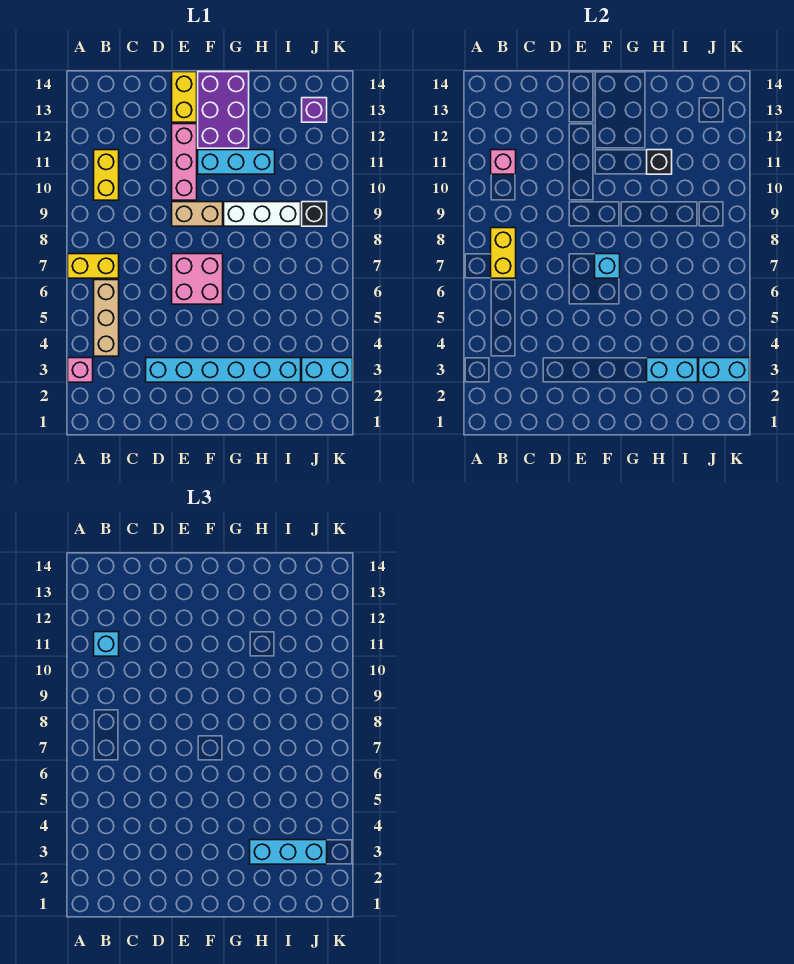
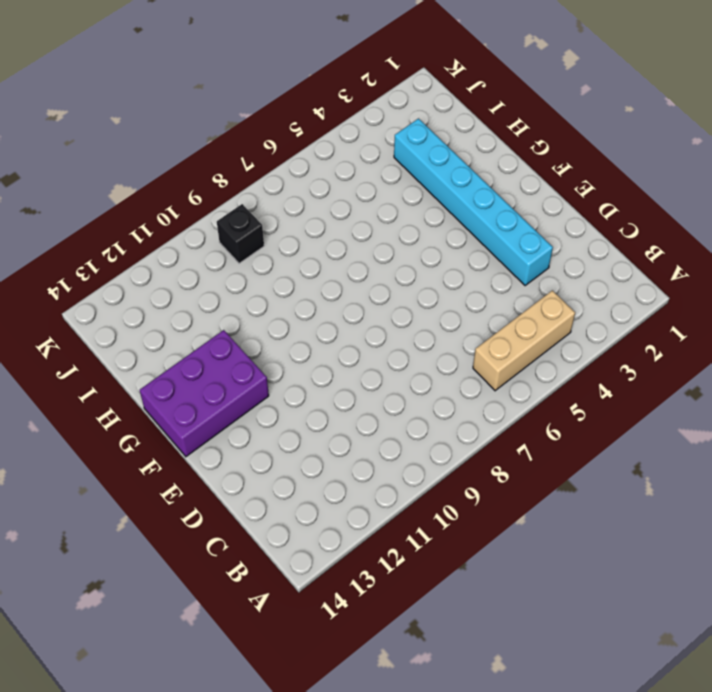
none -> pink brick A3 level 1
none -> yellow brick A7:B7 level 1
none -> yellow brick B10:B11 level 1

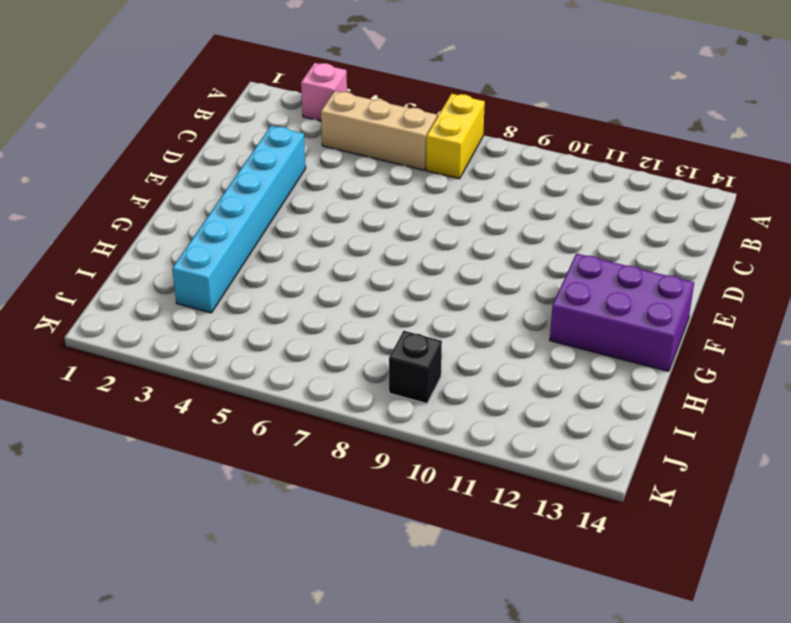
none -> yellow brick B10:B11 level 1
none -> pink brick E6:F7 level 1
none -> tan brick E9:F9 level 1

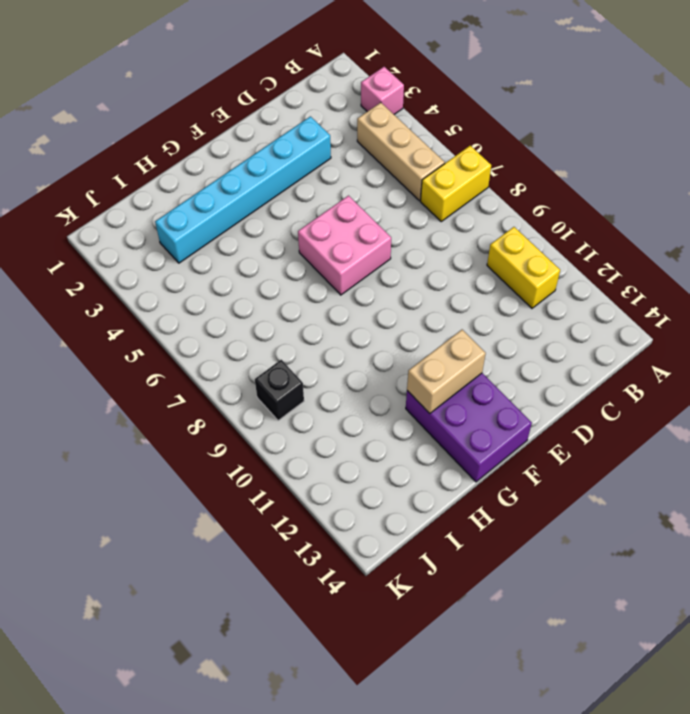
tan brick F12:G12 level 2 -> tan brick E9:F9 level 1
none -> pink brick E10:E12 level 1
none -> yellow brick E13:E14 level 1
none -> cyan brick F11:H11 level 1

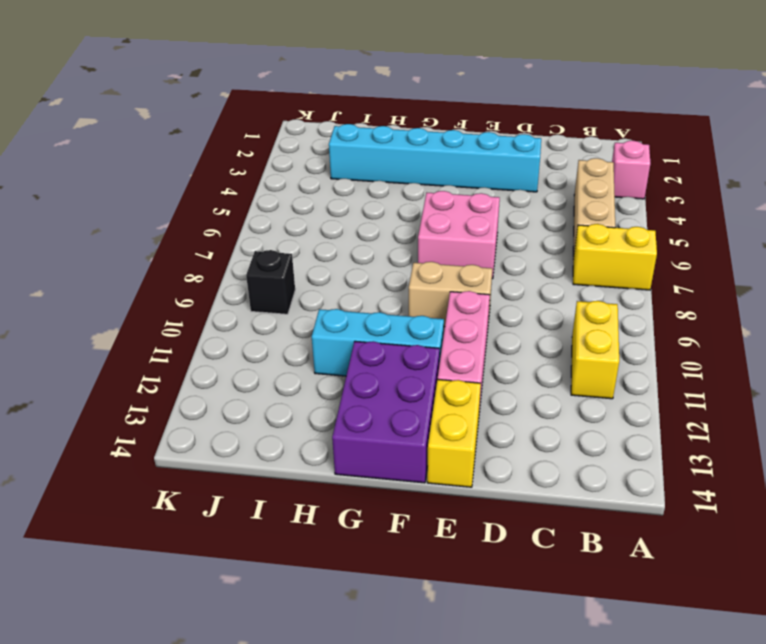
none -> white brick G9:I9 level 1
none -> cyan brick J3:K3 level 1
none -> purple brick J13 level 1

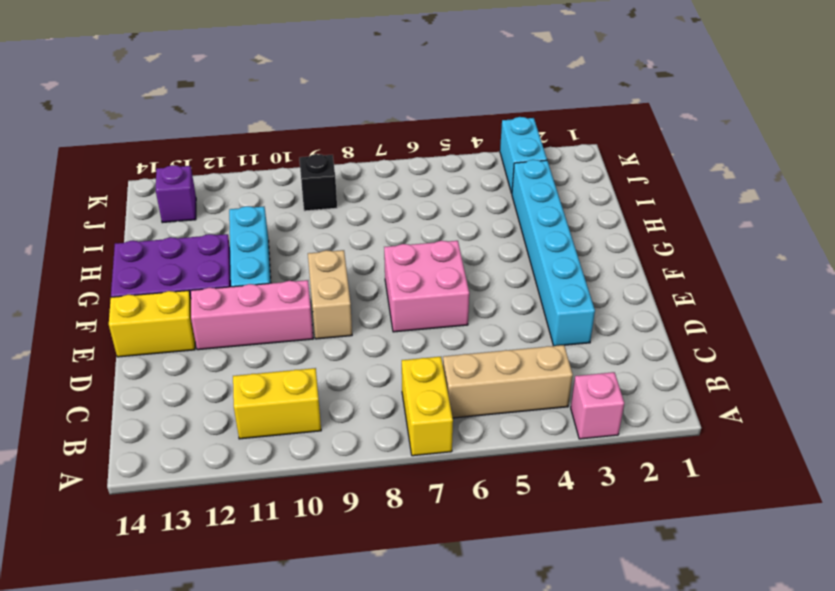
none -> white brick G9:I9 level 1
none -> yellow brick B7:B8 level 2
none -> pink brick B11 level 2

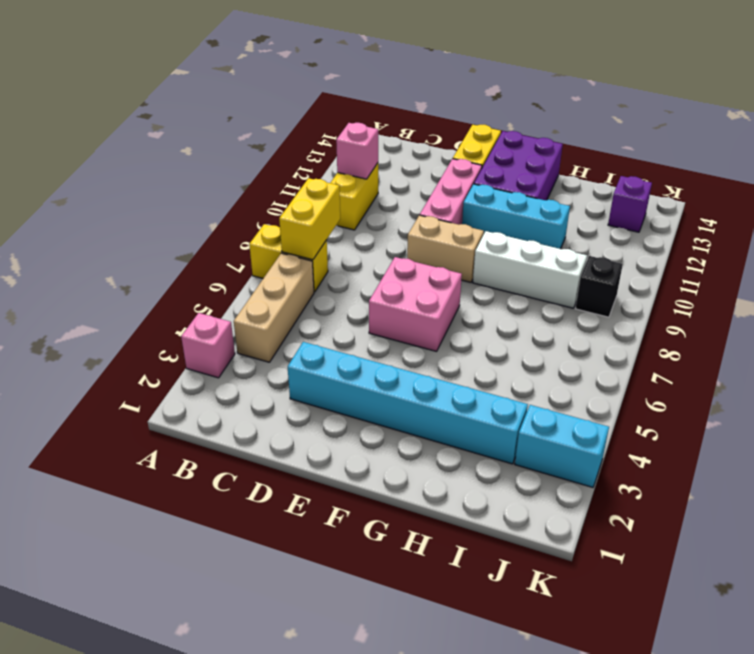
none -> cyan brick F7 level 2
none -> cyan brick H3:I3 level 2
none -> black brick H11 level 2

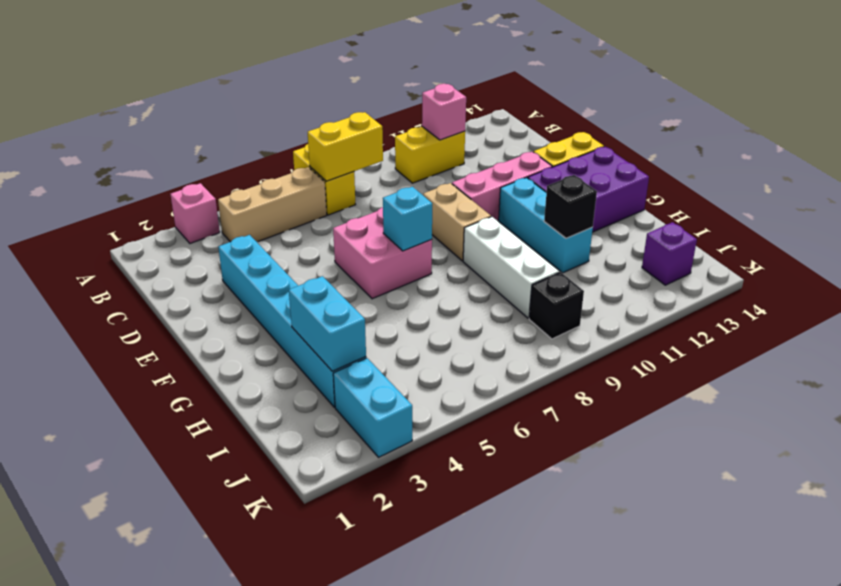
none -> cyan brick J3:K3 level 2
none -> cyan brick B11 level 3
none -> cyan brick H3:J3 level 3

